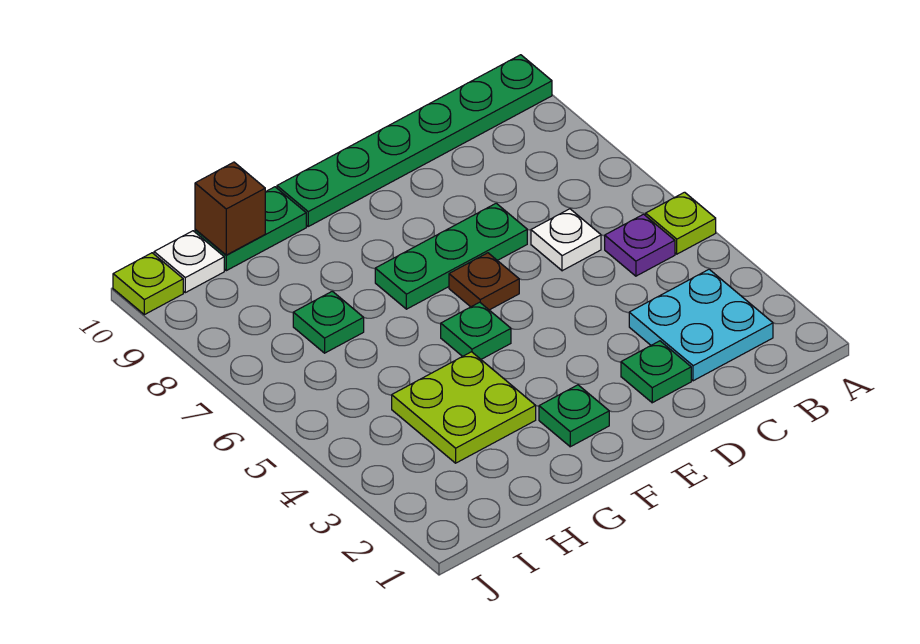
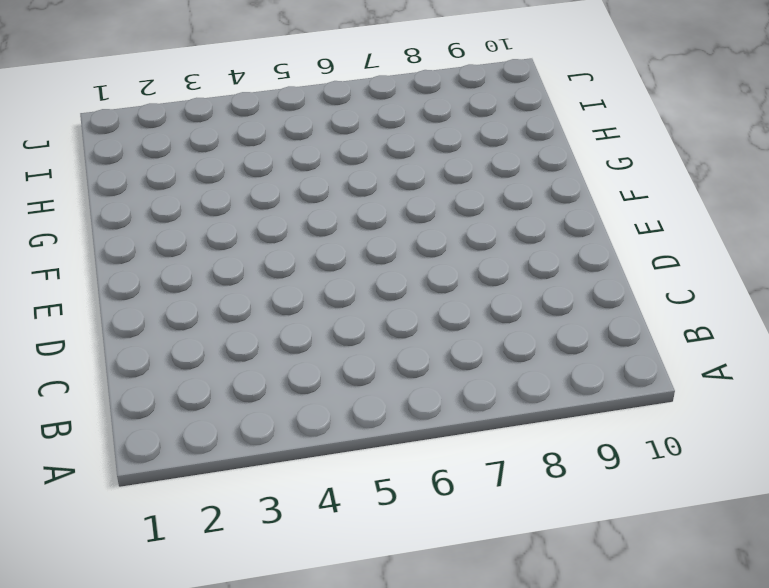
none -> lime plate A5 level 1
none -> green plate A10:F10 level 1
none -> cyan plate B2:C3 level 1

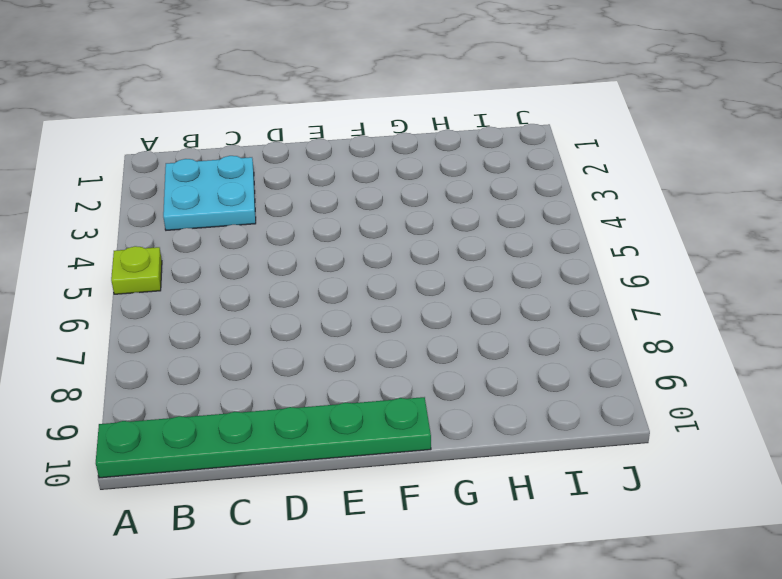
none -> purple plate B5 level 1
none -> white plate C6 level 1
none -> green plate D2 level 1

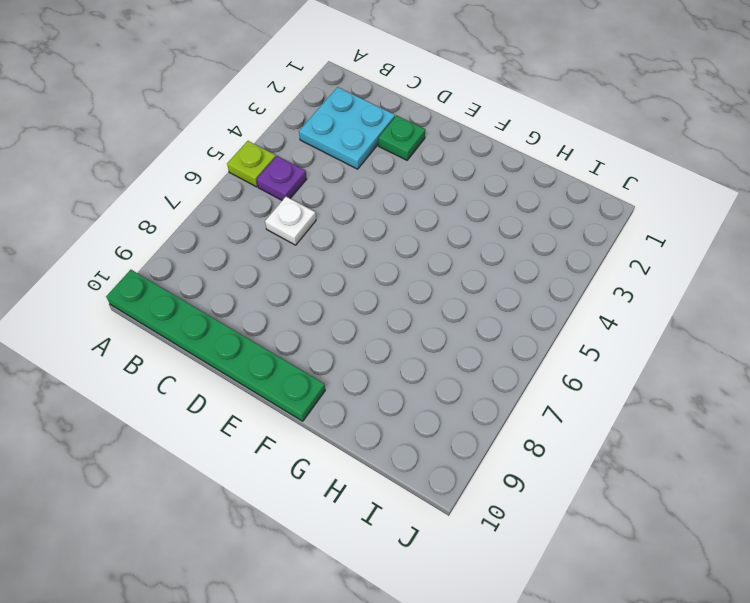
none -> green plate D7:F7 level 1
none -> brown plate E6 level 1
none -> green plate F2 level 1

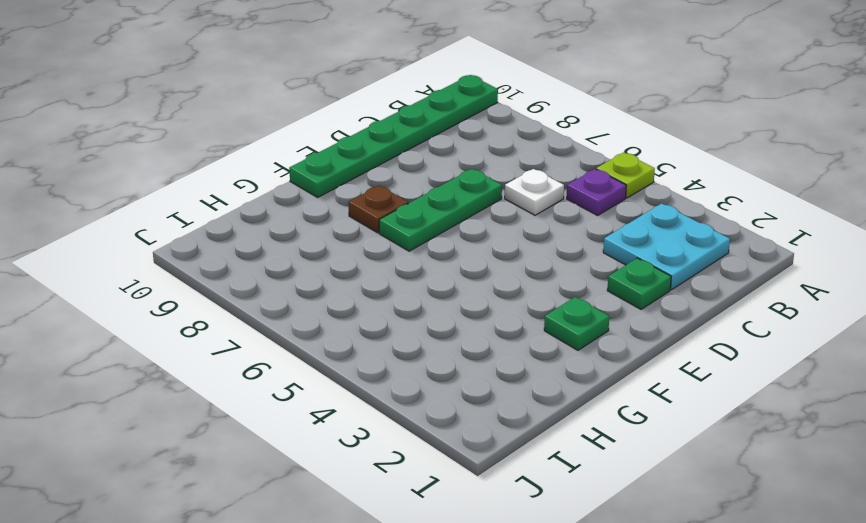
brown plate F8 level 1 -> brown plate E6 level 1
none -> green plate F5 level 1
none -> lime plate G3:H4 level 1
none -> green plate G10:H10 level 1

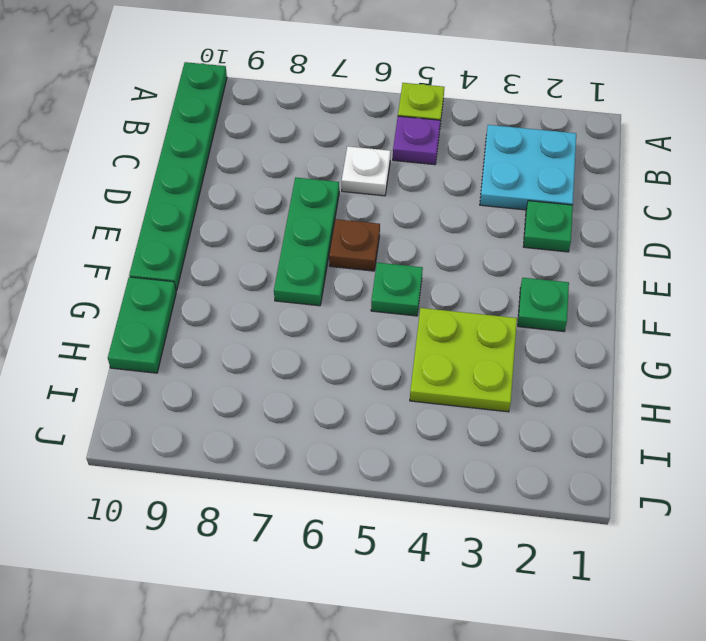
none -> green plate H7 level 1
none -> white plate I10 level 1
none -> lime plate J10 level 1

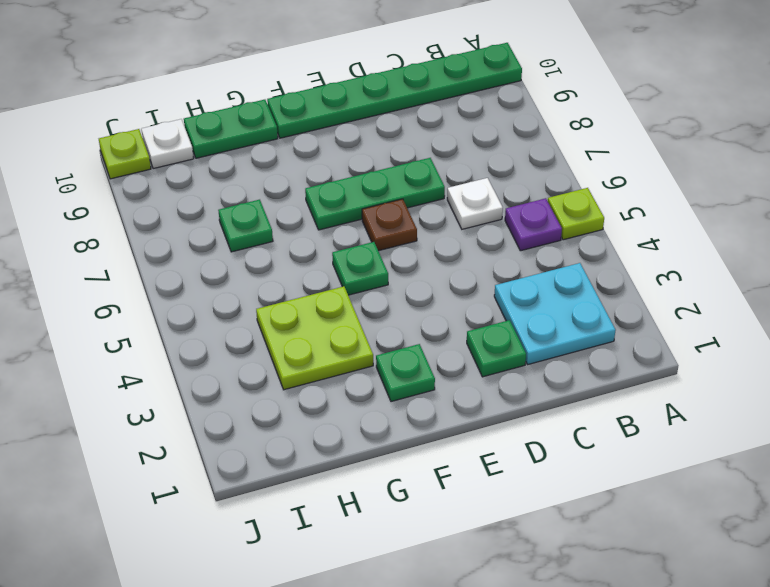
none -> brown brick H10 level 2

